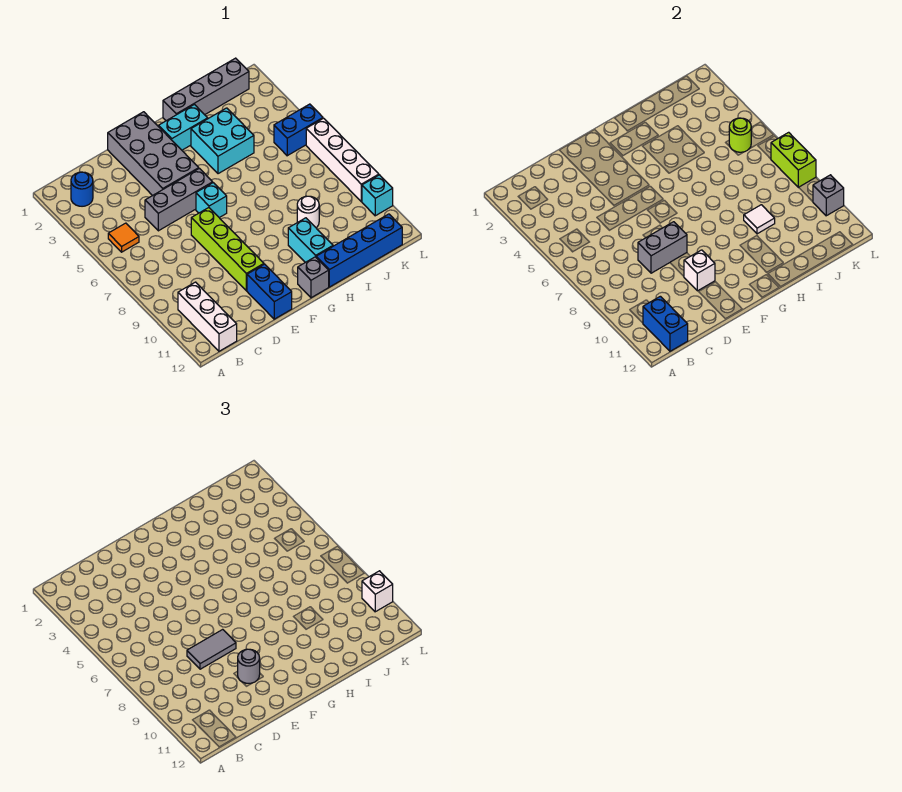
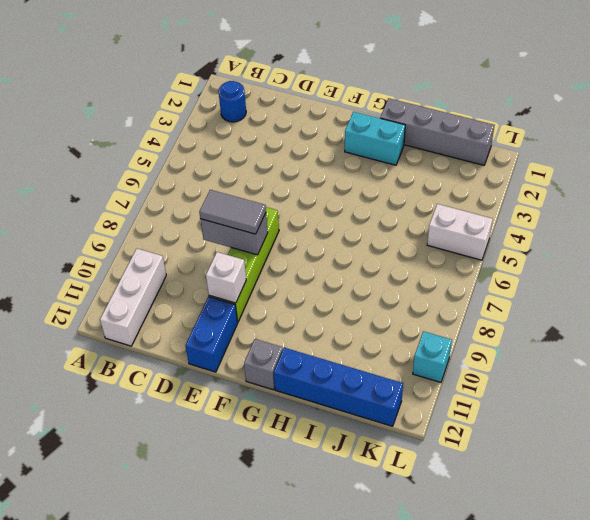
white brick K5:L5 level 1 -> blue brick K5:L5 level 1
none -> orange tile B5 level 1
none -> grey brick D5:F5 level 1
none -> grey brick E1:F4 level 1

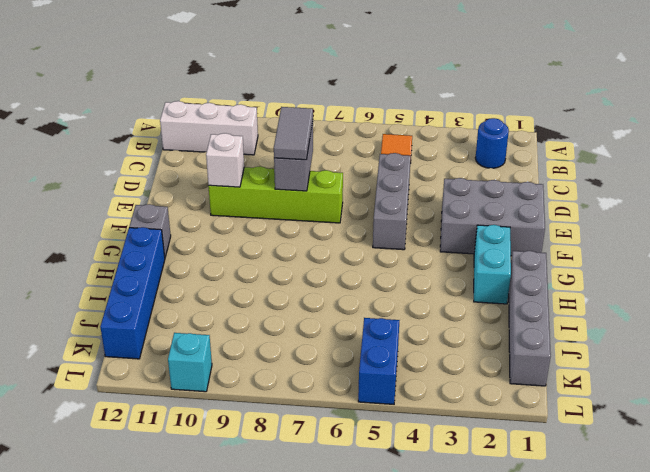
grey brick E1:F3 level 1 -> grey brick E1:F4 level 1
none -> blue brick E11:E12 level 1
none -> cyan brick F6 level 1
none -> cyan brick H3:I4 level 1

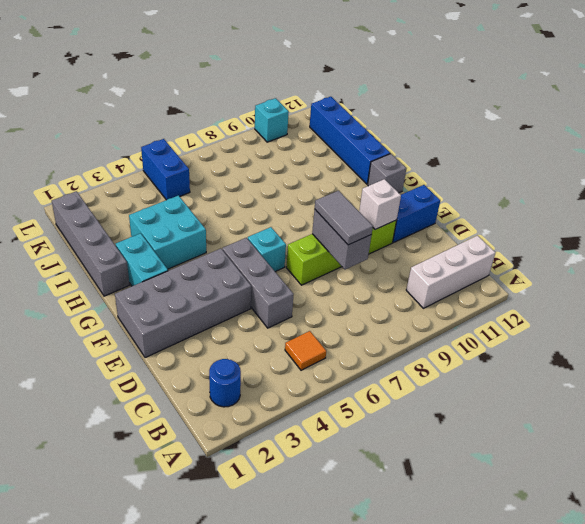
none -> cyan brick H10:H11 level 1
none -> white round brick I9 level 1
none -> white brick L6:L9 level 1

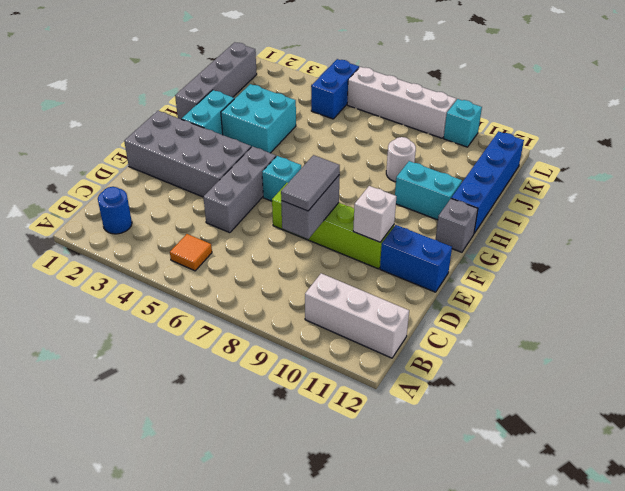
none -> blue brick B11:B12 level 2
none -> white tile I9 level 2
none -> lime round brick K5 level 2

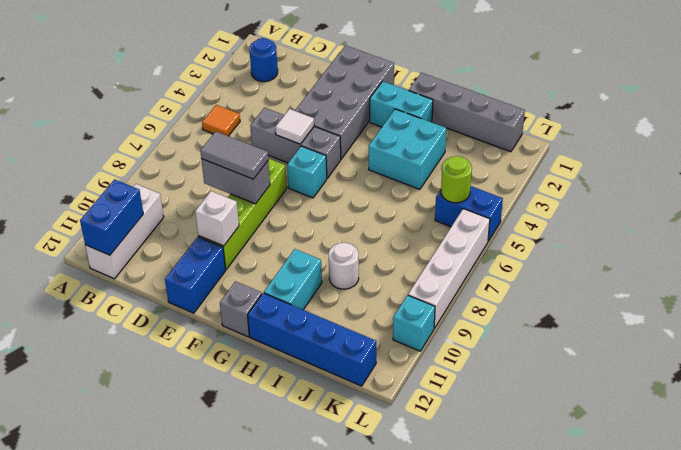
white tile E5 level 2 -> white tile I9 level 2
none -> lime brick L7:L8 level 2
none -> grey brick L10 level 2
none -> grey round brick E10 level 3

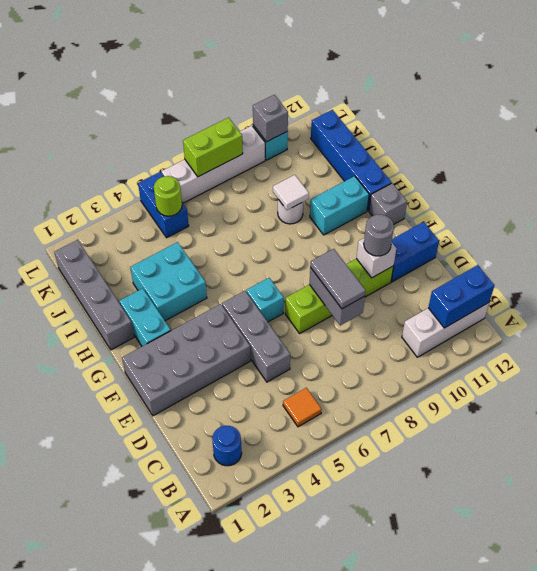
none -> white brick L10 level 3

